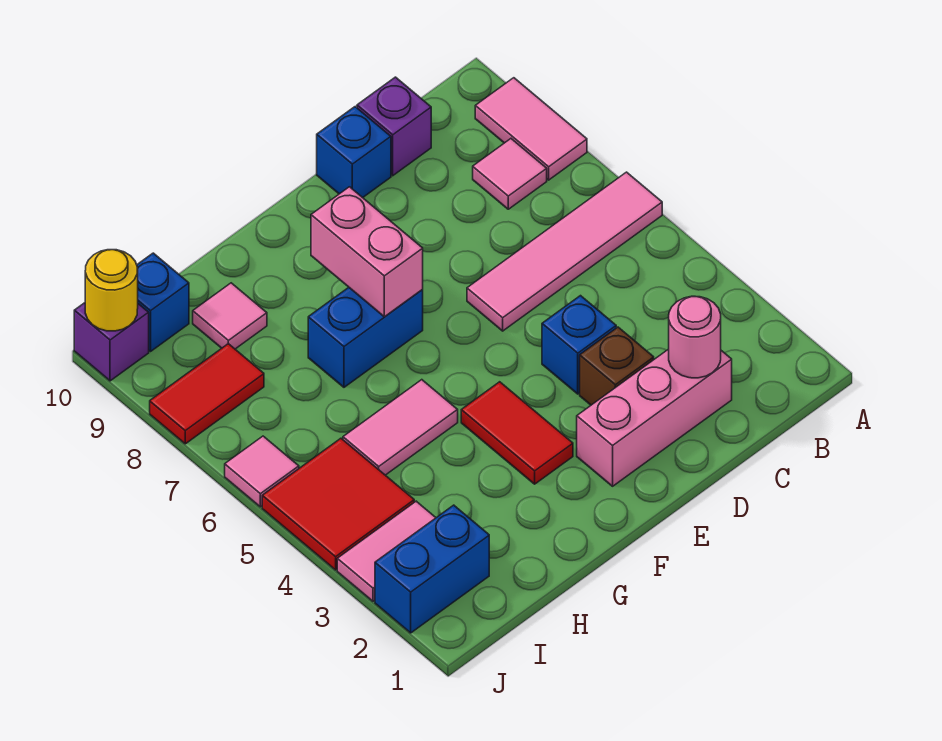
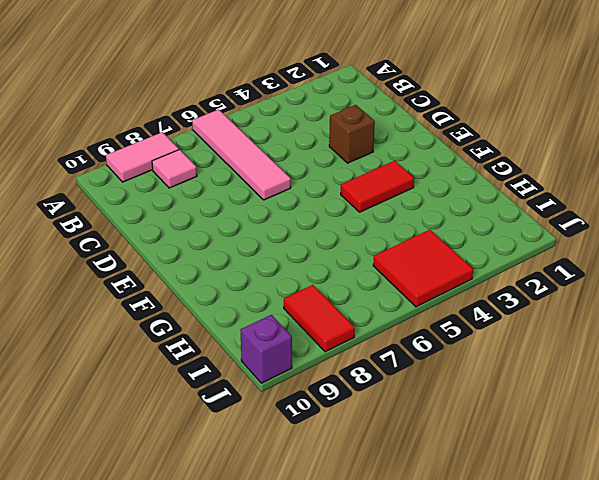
none -> pink brick C2:E2 level 1
none -> purple brick C10 level 1
none -> blue brick D4 level 1

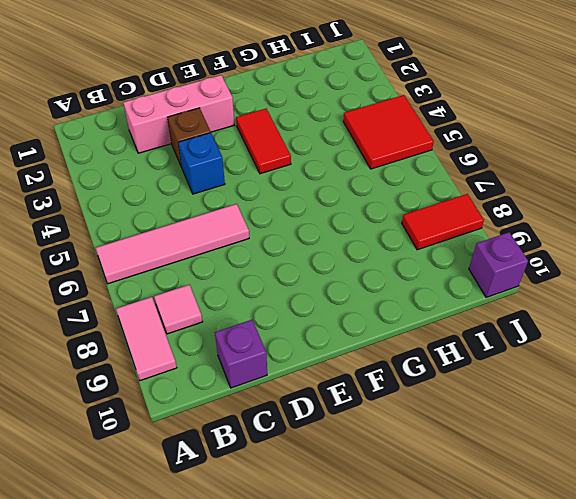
none -> blue brick D10 level 1
none -> blue brick F7:G7 level 1
none -> pink tile G5:H5 level 1

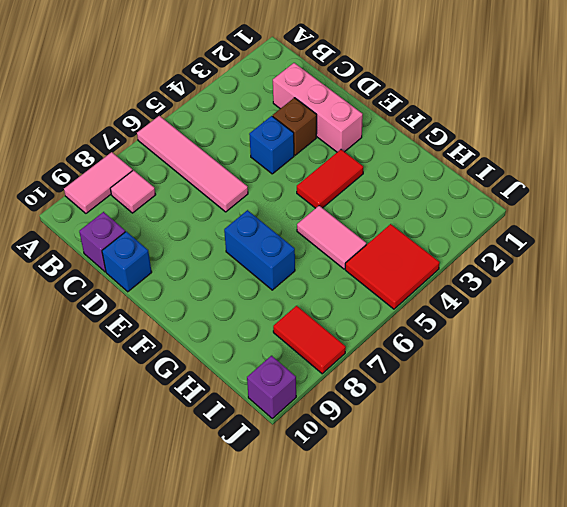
none -> pink tile H9 level 1
none -> blue brick I2:J2 level 1
none -> pink tile I3:J3 level 1

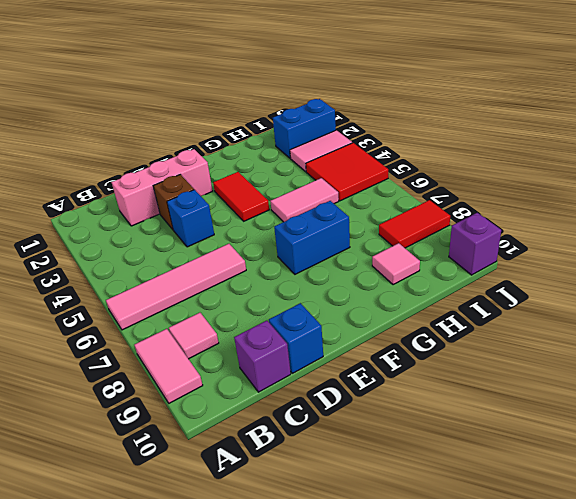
none -> blue brick I10 level 1
none -> pink tile J6 level 1
none -> pink round brick C2 level 2

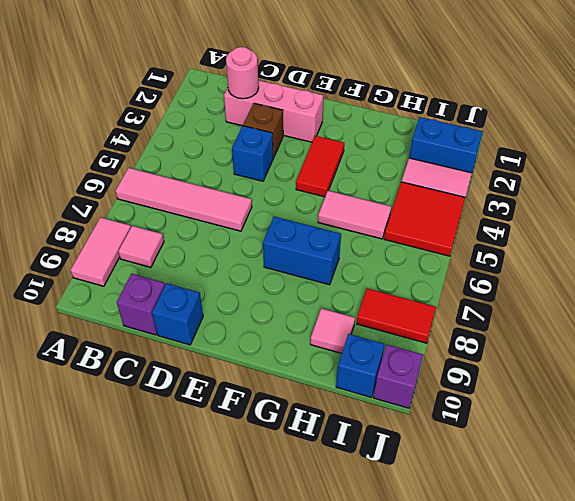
none -> pink tile J6 level 1
none -> pink brick F7:F8 level 2
none -> yellow round brick J10 level 2

